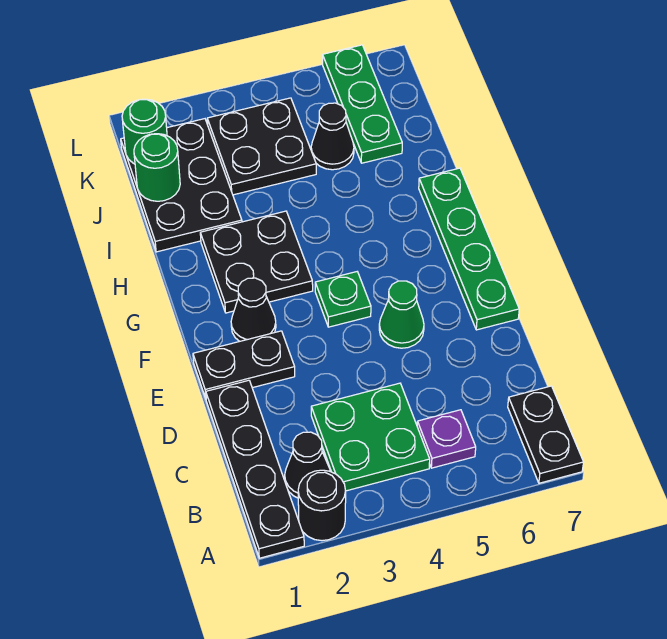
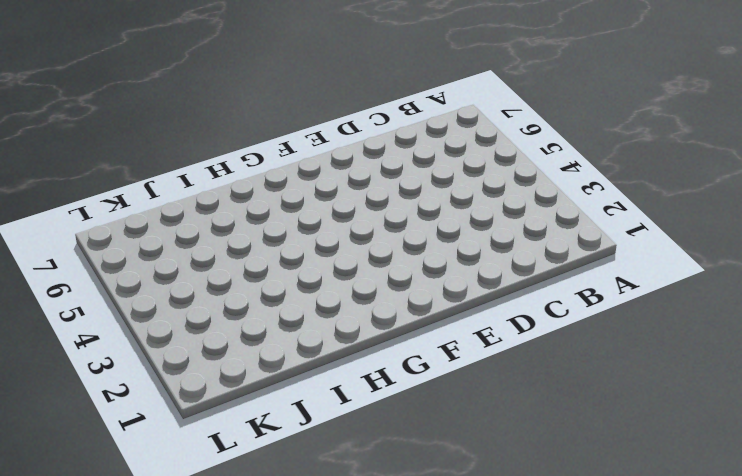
none -> black plate A1:D1 level 1
none -> black round brick A2 level 1
none -> black plate A7:B7 level 1

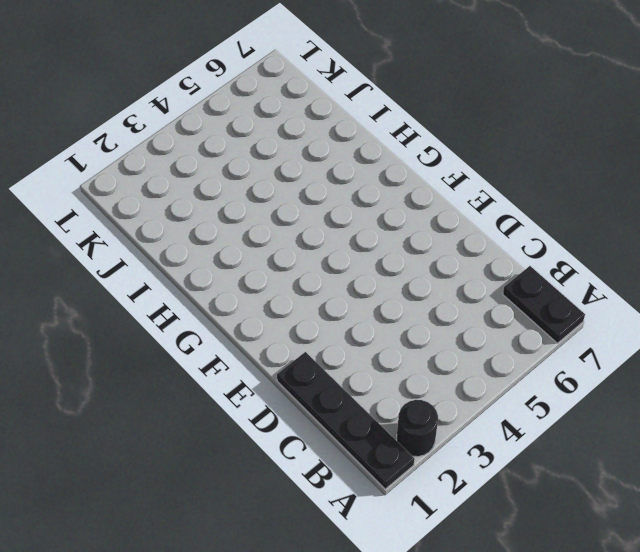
none -> black cone B2 level 1
none -> green plate B3:C4 level 1
none -> purple plate B5 level 1

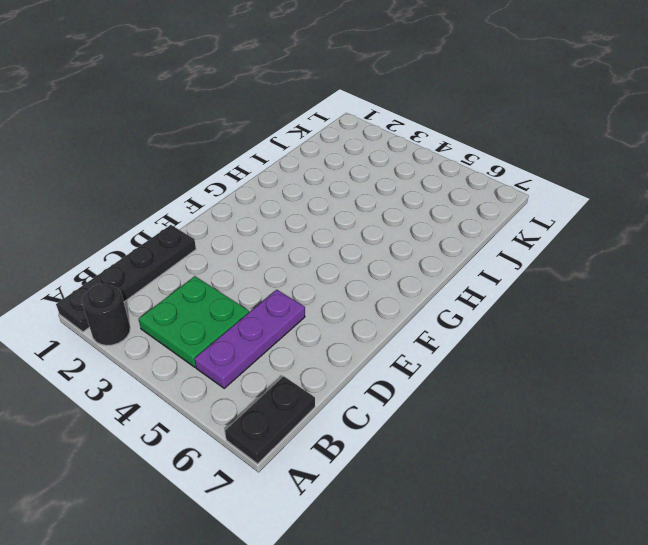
purple plate B5:D5 level 1 -> purple plate B5 level 1
none -> black cone B2 level 1
none -> black plate E1:E2 level 1
none -> green cone E5 level 1

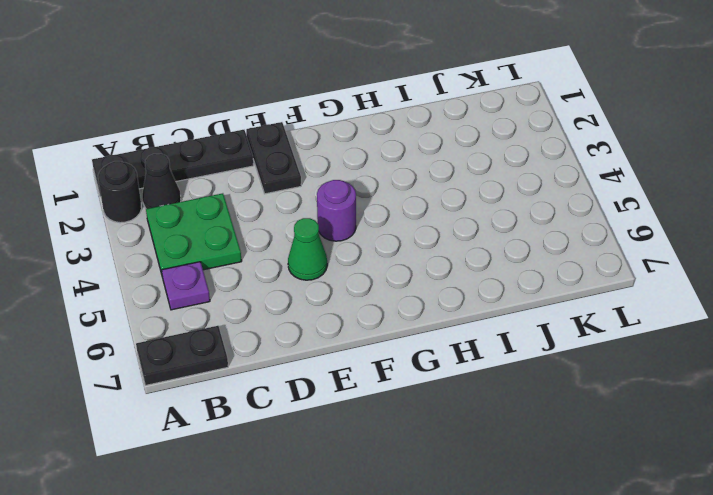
purple round brick F4 level 1 -> green plate F4 level 1
none -> green plate E7:H7 level 1
none -> black cone F2 level 1
none -> black plate G2:H3 level 1

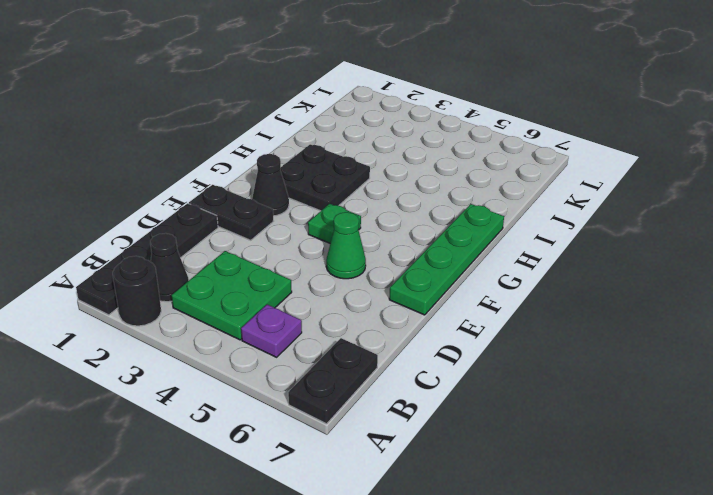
none -> black plate I1:K2 level 1
none -> black plate J3:K4 level 1
none -> black cone J5 level 1

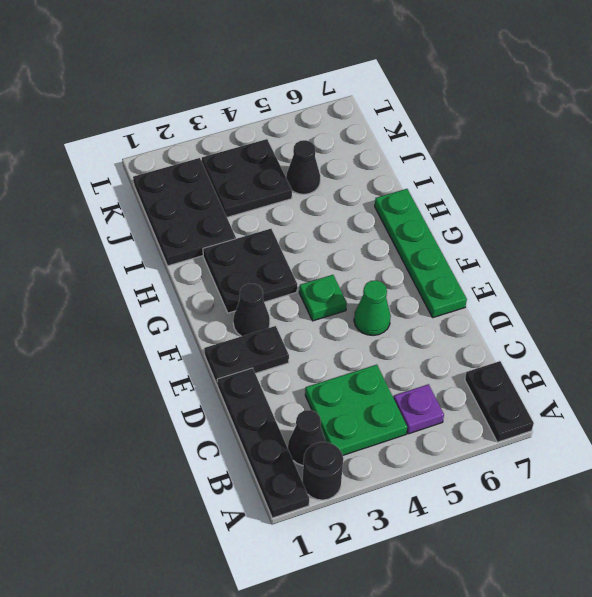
none -> green plate J6:L6 level 1
none -> green round brick J1 level 2
none -> green round brick K1 level 2

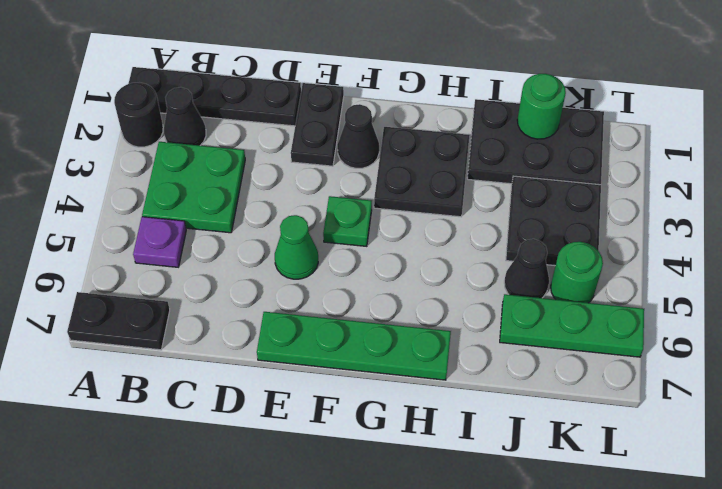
green round brick K5 level 1 -> green round brick K1 level 2

